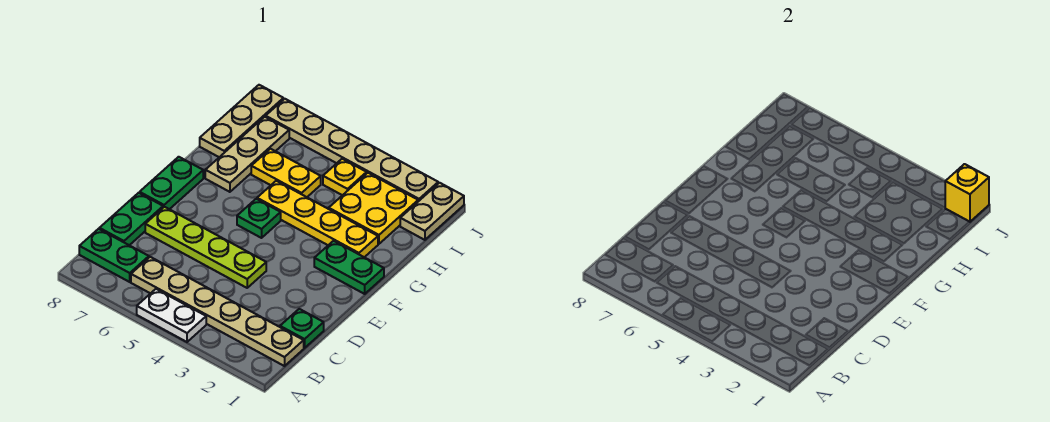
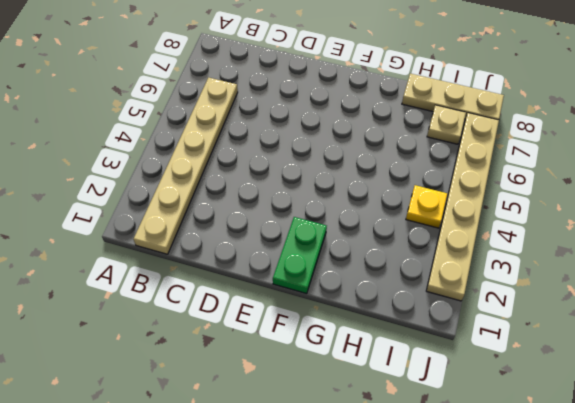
tan plate I7 level 1 -> tan plate G7:I7 level 1
none -> white plate A4:A5 level 1
none -> green plate B7:B8 level 1
none -> green plate C1 level 1

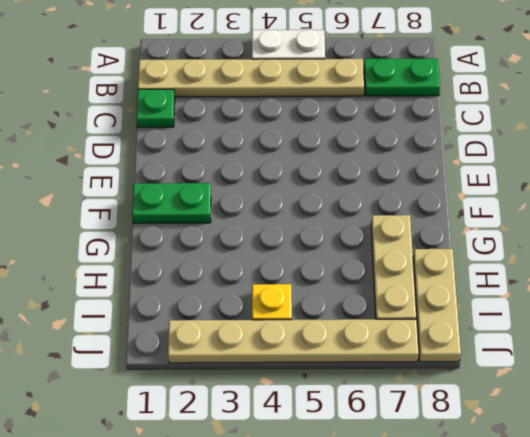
none -> green plate C8:D8 level 1
none -> lime plate D4:D7 level 1
none -> green plate E8:F8 level 1

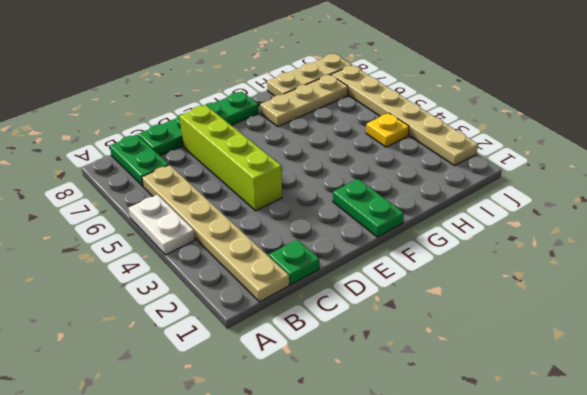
lime brick D4:D7 level 1 -> lime plate D4:D7 level 1
none -> green plate F5 level 1
none -> yellow plate G2:G5 level 1
none -> yellow plate H2:I3 level 1

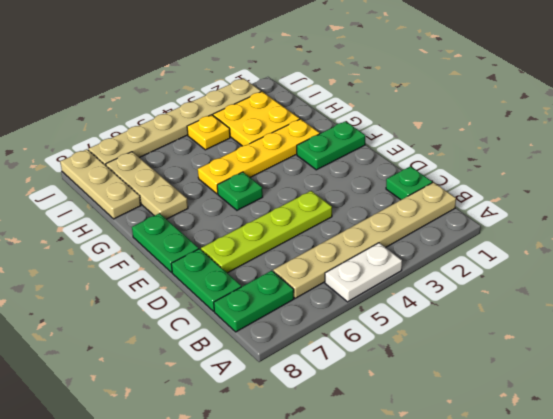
none -> yellow plate H5:H6 level 1
none -> tan plate I1:J1 level 1
none -> yellow brick J1 level 2

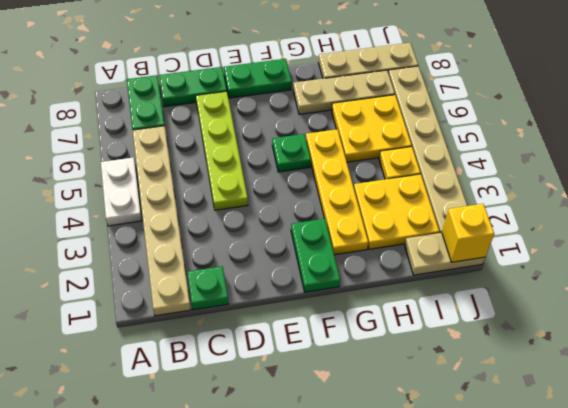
yellow plate H5:I6 level 1 -> yellow plate H5:H6 level 1

